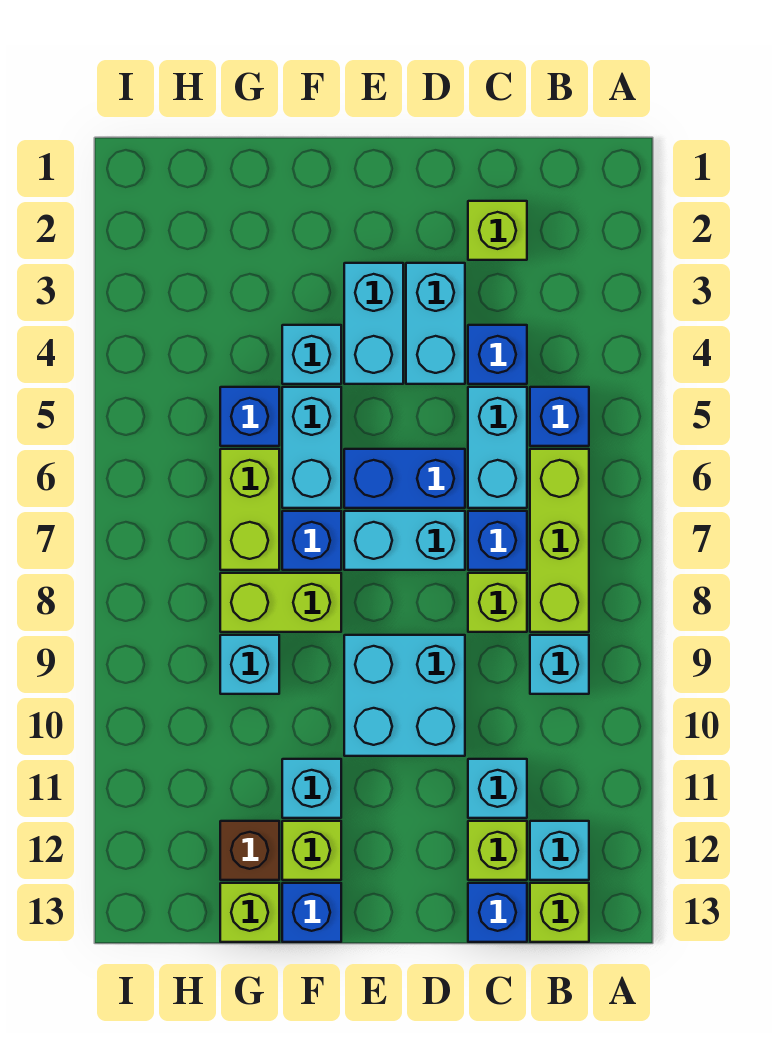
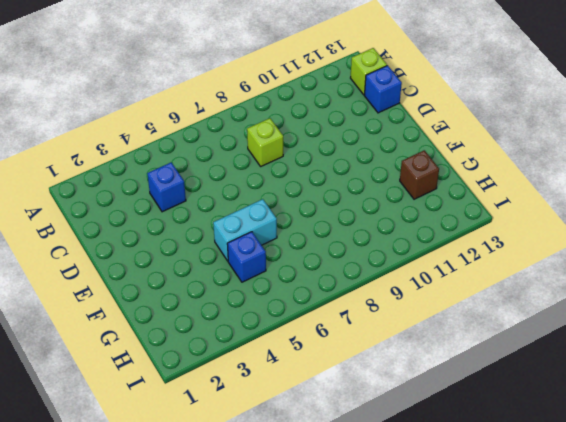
none -> blue brick B5 level 1
none -> lime brick B6:B8 level 1
none -> cyan brick B9 level 1
none -> cyan brick B12 level 1

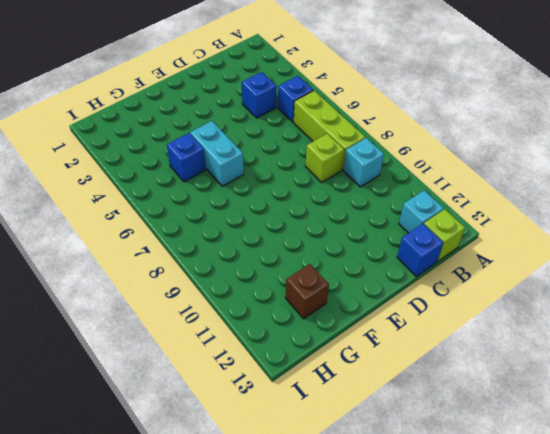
none -> lime brick C2 level 1
none -> cyan brick C5:C6 level 1
none -> blue brick C7 level 1
none -> cyan brick C11 level 1

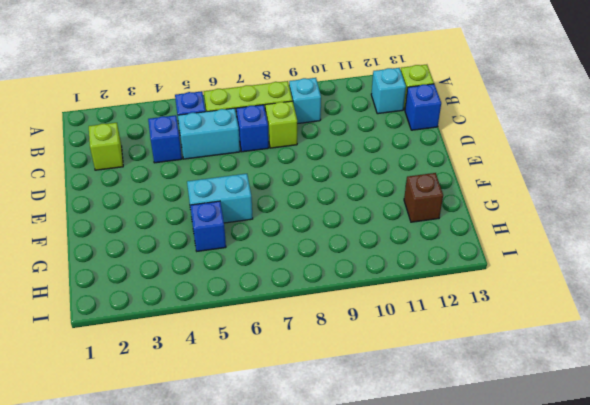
none -> cyan brick C11 level 1
none -> lime brick C12 level 1
none -> cyan brick D3:D4 level 1
none -> blue brick D6:E6 level 1

